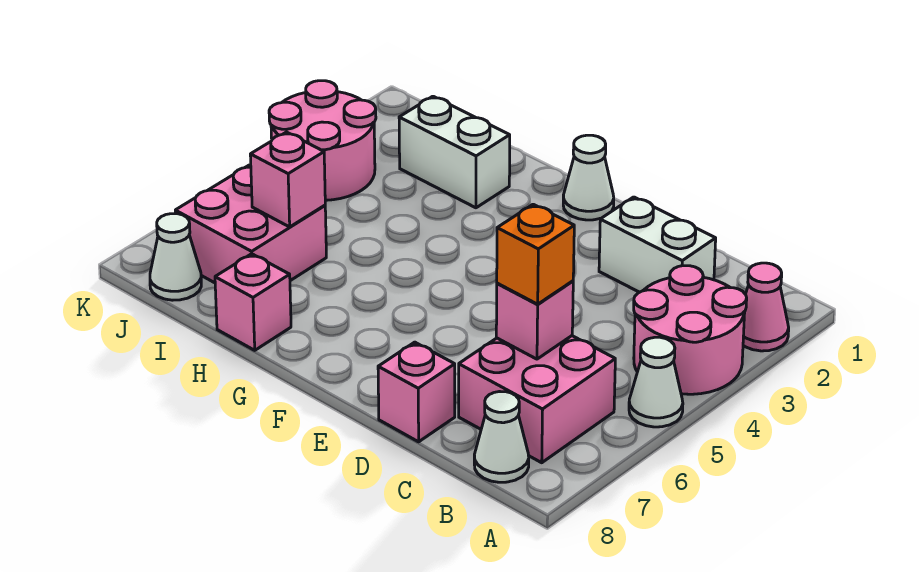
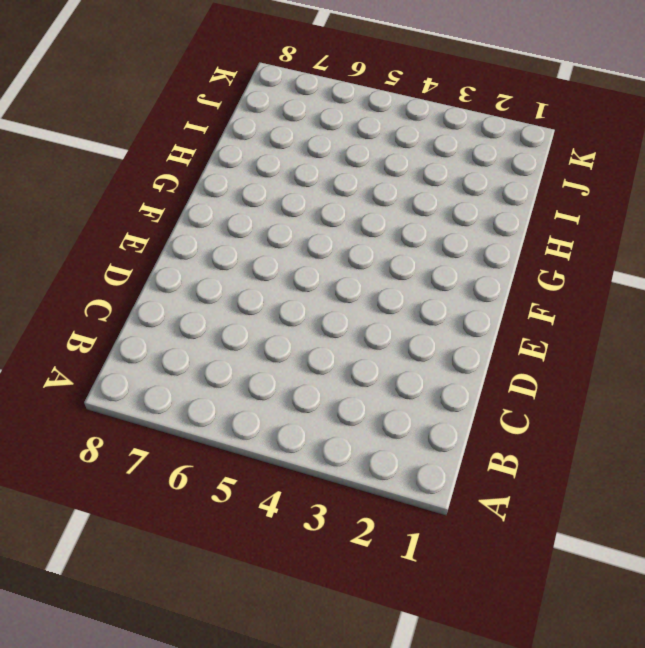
none -> pink cone A2 level 1
none -> pink round brick A3:B4 level 1
none -> white cone A5 level 1

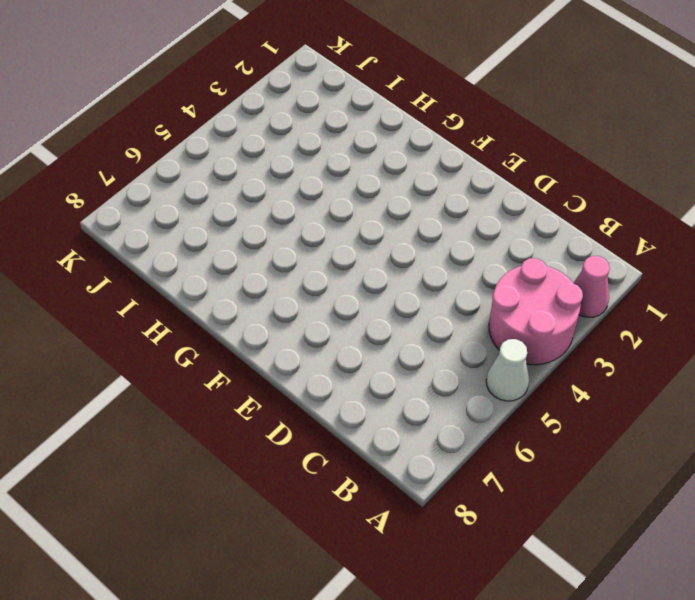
none -> pink brick B6:C7 level 1
none -> white cone B8 level 1
none -> white brick C2:D2 level 1

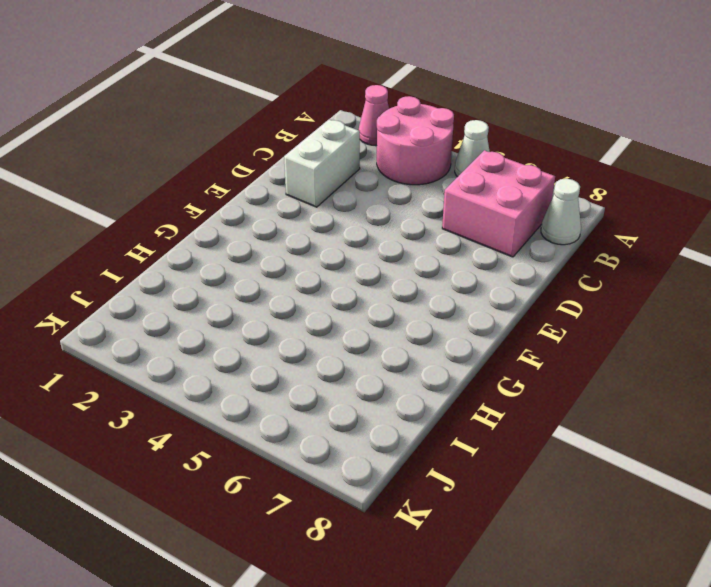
none -> pink brick D8 level 1
none -> white cone F1 level 1
none -> white brick H2:I2 level 1

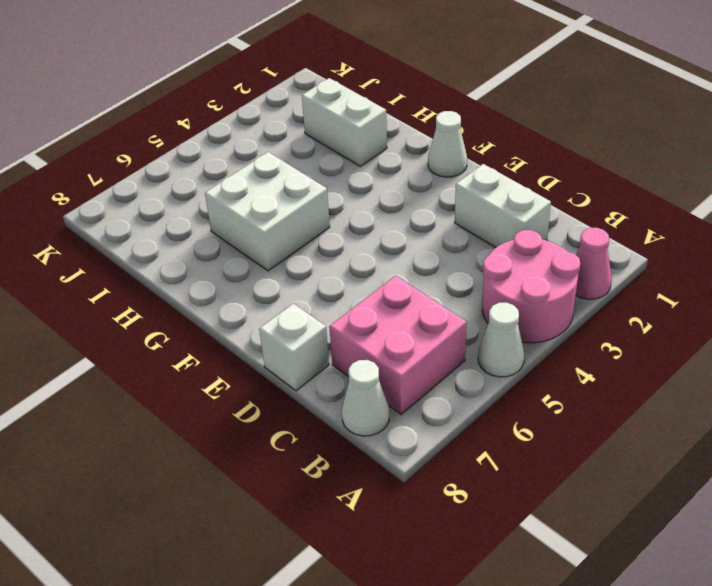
white brick D8 level 1 -> pink brick D8 level 1
white brick G5:H6 level 1 -> none
none -> pink brick H8 level 1
none -> pink brick I6:J7 level 1
none -> pink round brick J3:K4 level 1

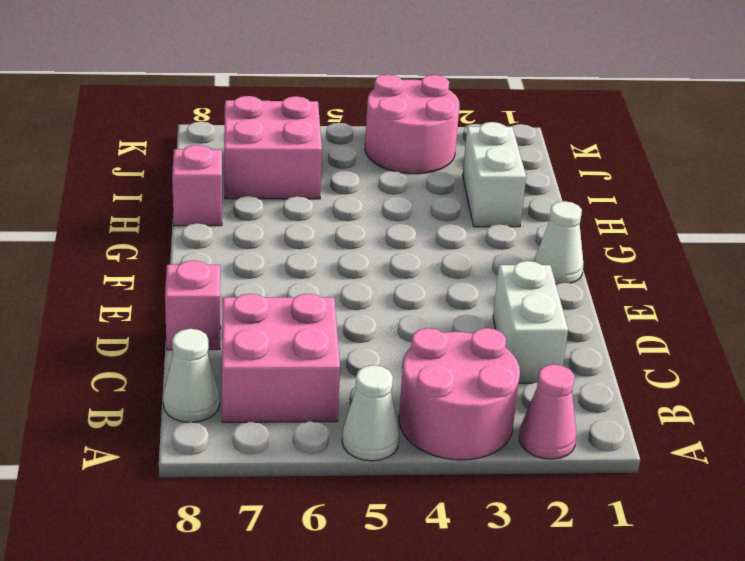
none -> white cone J8 level 1
none -> pink brick C6 level 2
none -> pink brick I6 level 2

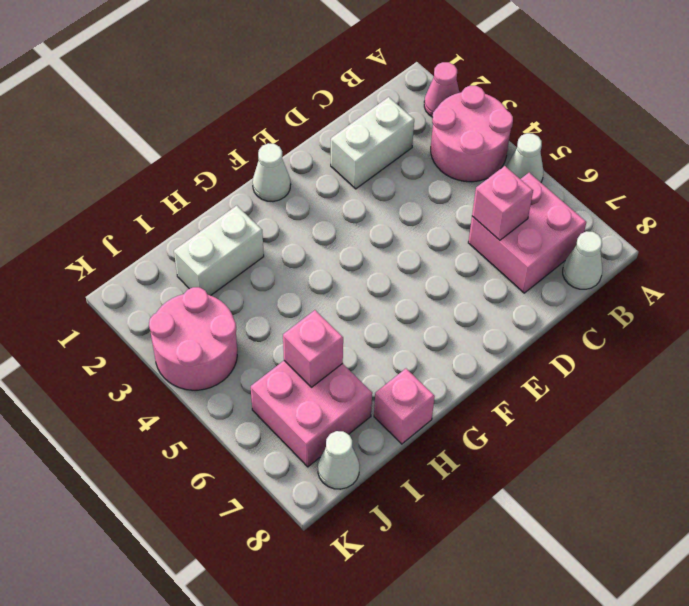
none -> pink brick D8 level 1
none -> orange brick C6 level 3

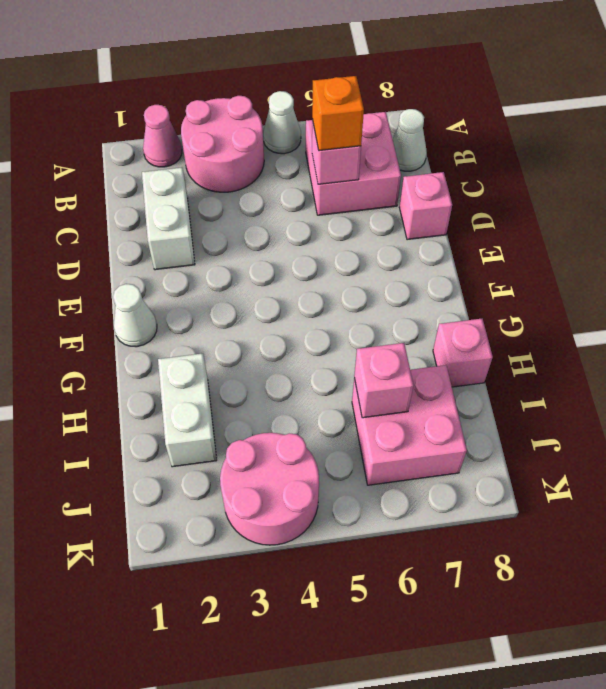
none -> white cone J8 level 1

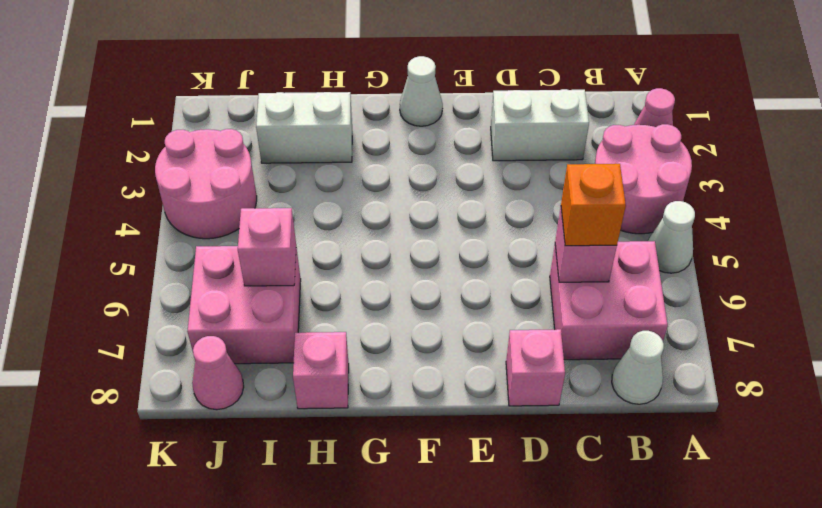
pink cone J8 level 1 -> white cone J8 level 1

